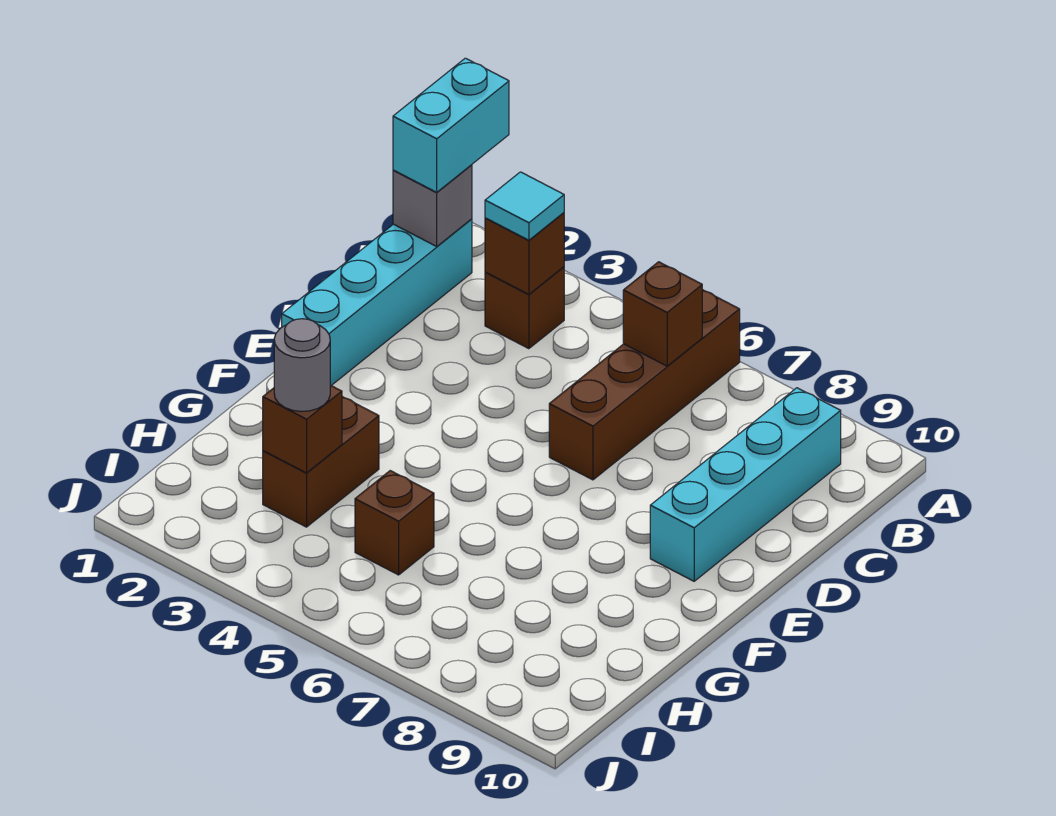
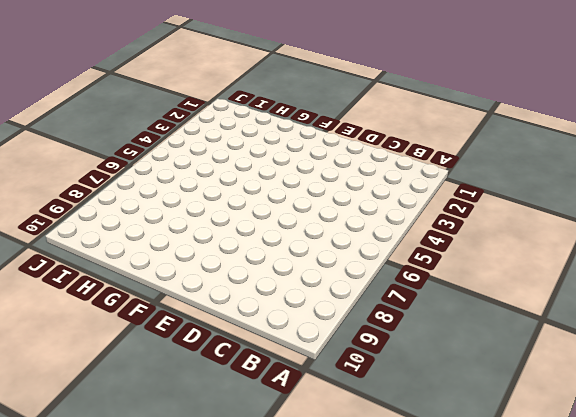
none -> brown brick A6:D6 level 1
none -> cyan brick B1:E1 level 1
none -> brown brick B3 level 1

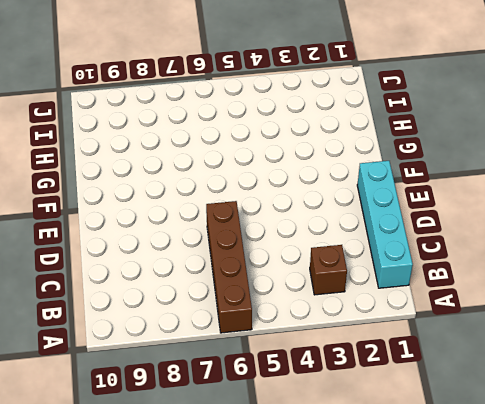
none -> cyan brick B9:E9 level 1
none -> brown brick G3:H3 level 1
none -> brown brick H5 level 1

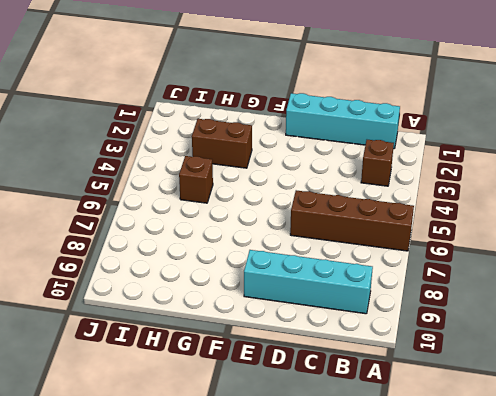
none -> grey brick B1 level 2
none -> brown brick B3 level 2
none -> brown brick B6 level 2

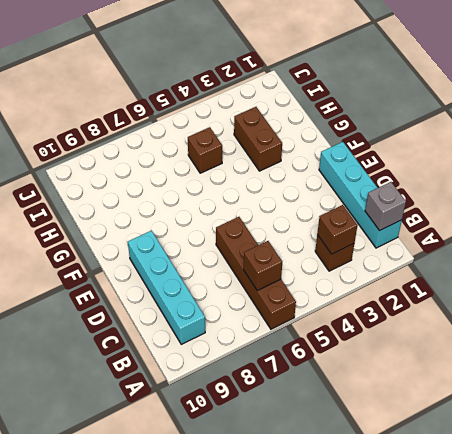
none -> brown brick H3 level 2
none -> cyan brick A1:B1 level 3
none -> cyan tile B3 level 3

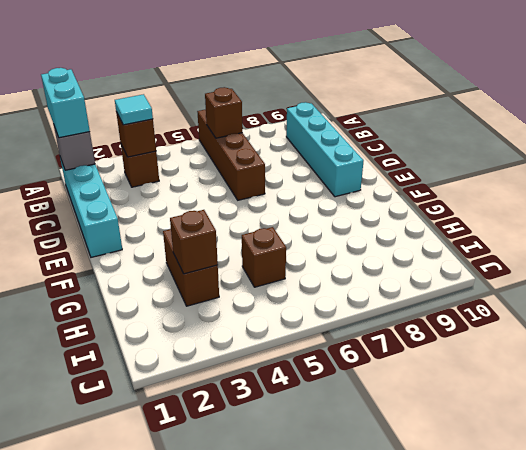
none -> grey round brick H3 level 3

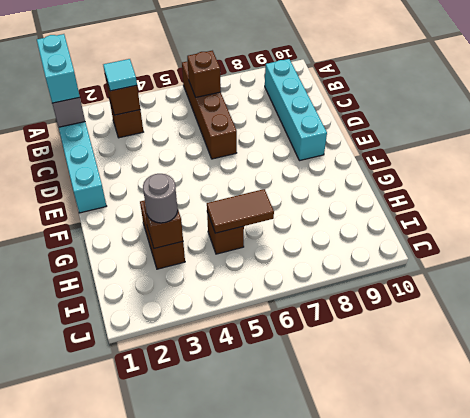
brown tile H5:H6 level 2 -> none

